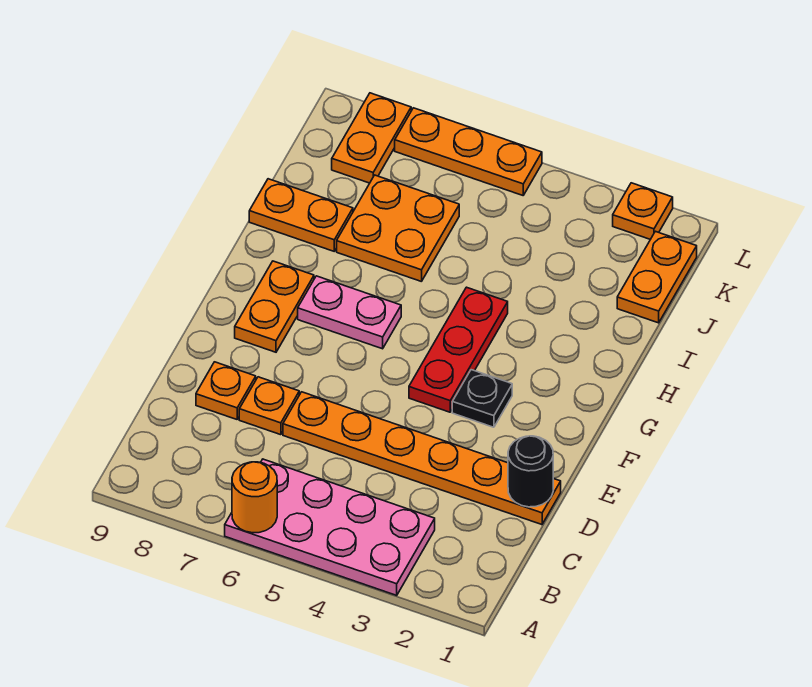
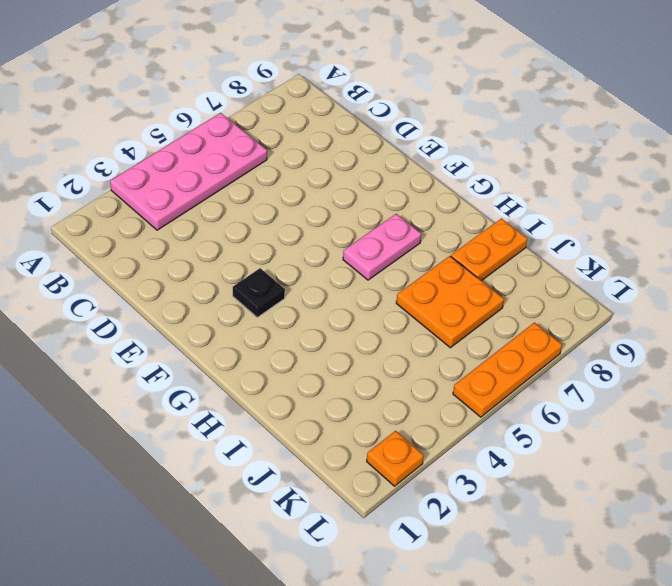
none -> orange plate D1:D6 level 1
none -> orange plate D7 level 1
none -> orange plate D8 level 1

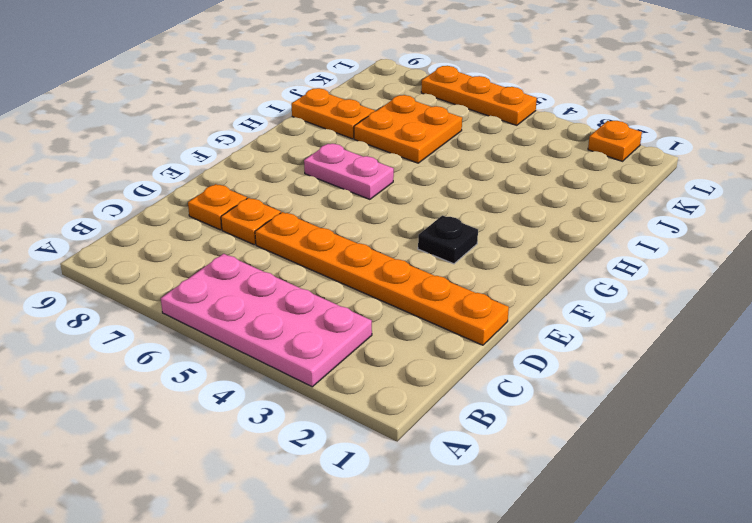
none -> red plate F4:H4 level 1
none -> orange plate F8:G8 level 1
none -> orange plate J1:K1 level 1

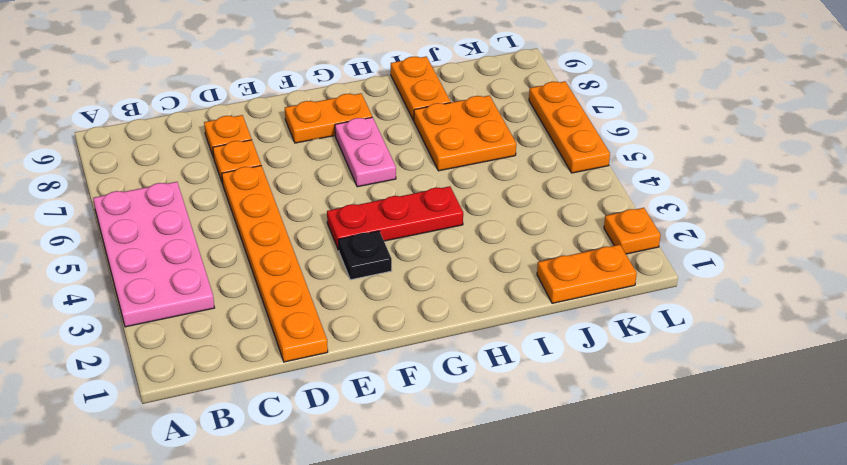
none -> orange plate K8:L8 level 1
none -> orange round brick A6 level 2
none -> black round brick D1 level 2

